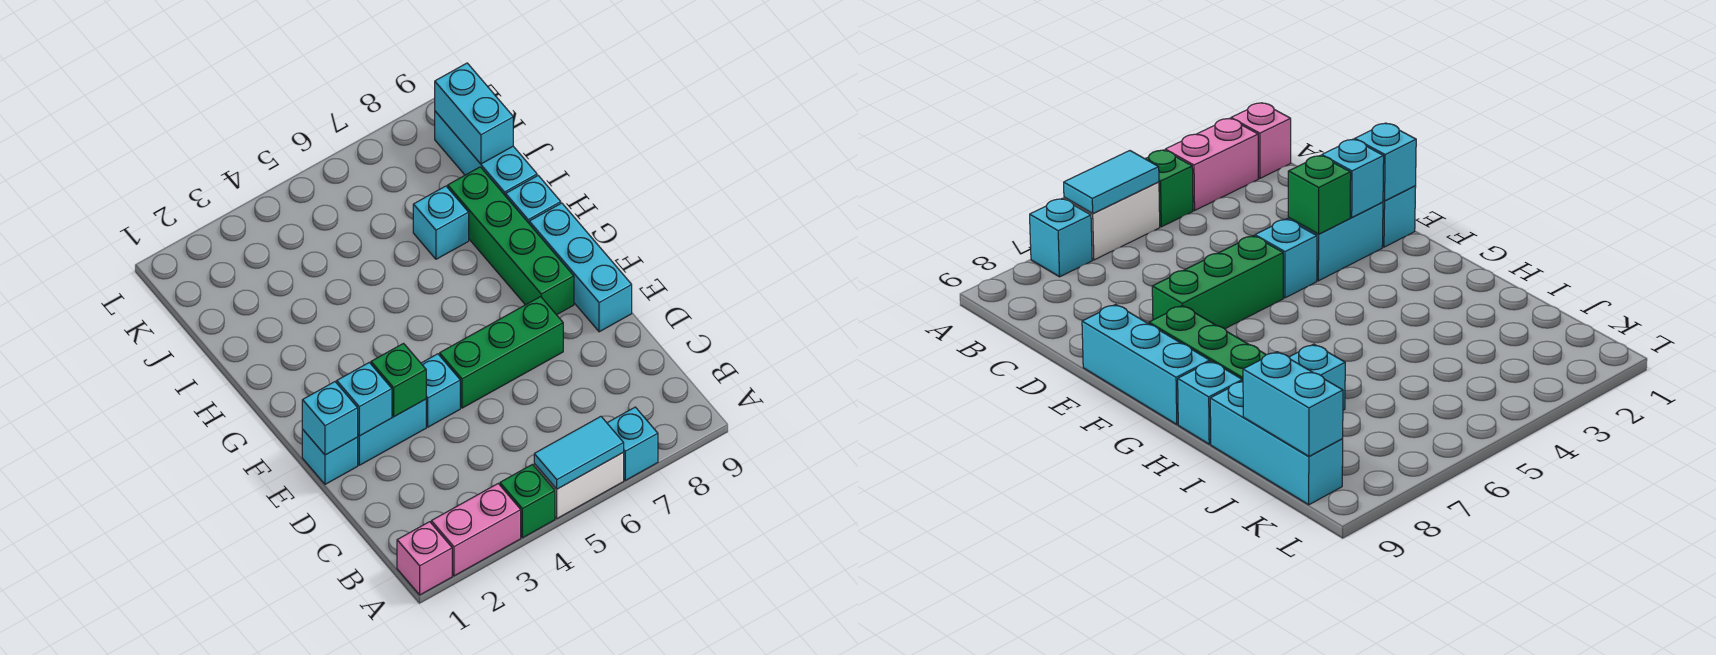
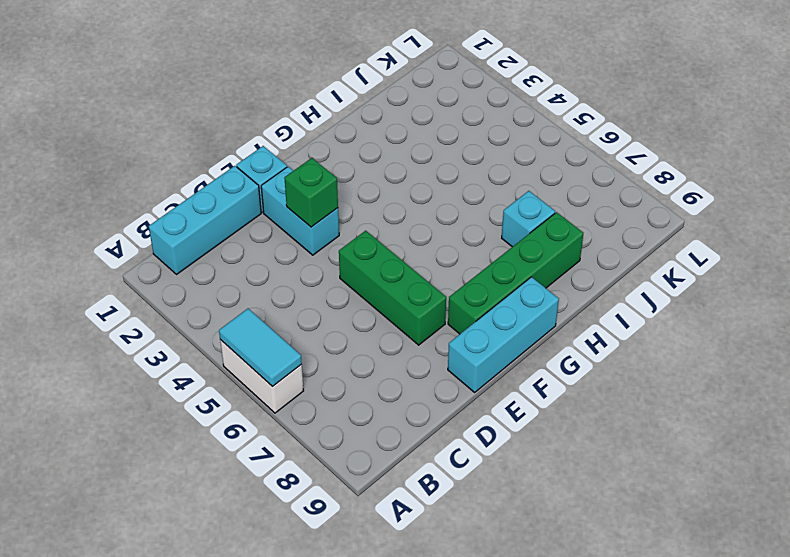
cyan brick B1:D1 level 1 -> cyan brick I9:K9 level 1
none -> pink brick A1 level 1
none -> pink brick A2:A3 level 1
none -> green brick A4 level 1

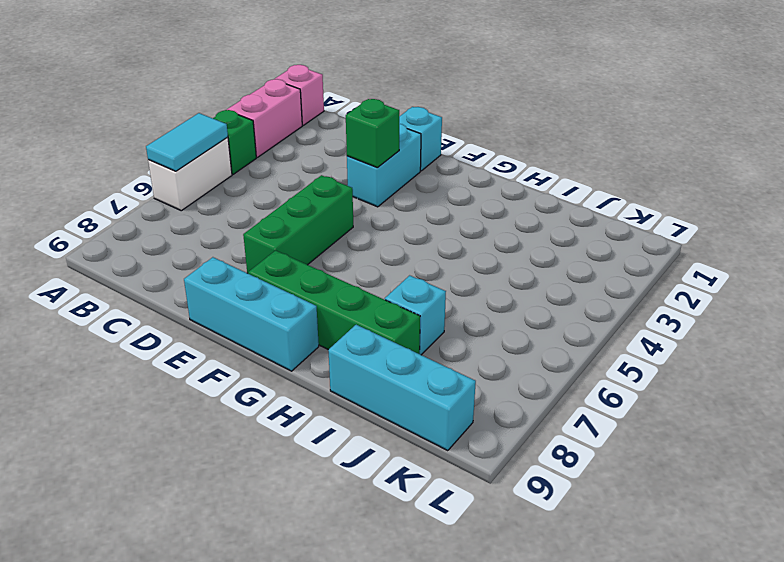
none -> cyan brick A7 level 1
none -> cyan brick E4 level 1
none -> cyan brick H9 level 1

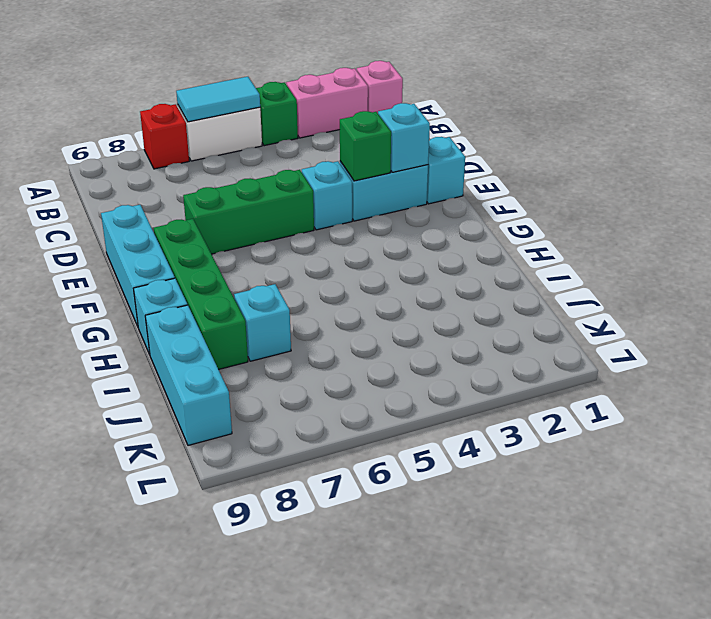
red brick A7 level 1 -> cyan brick A7 level 1
none -> cyan brick E1 level 2
none -> cyan brick J9:K9 level 2

